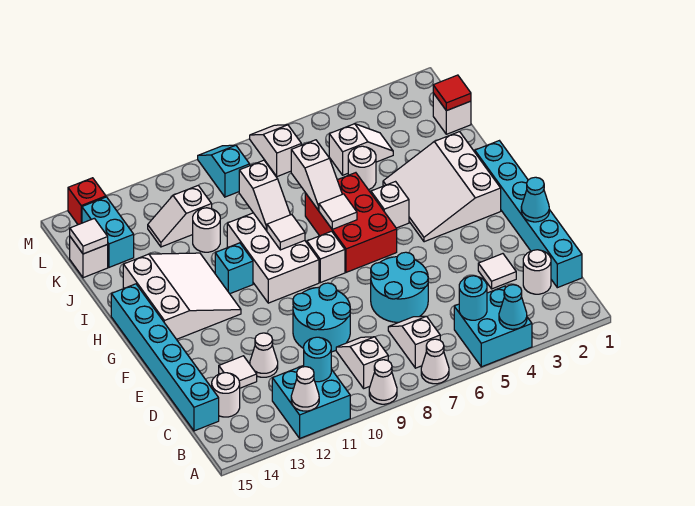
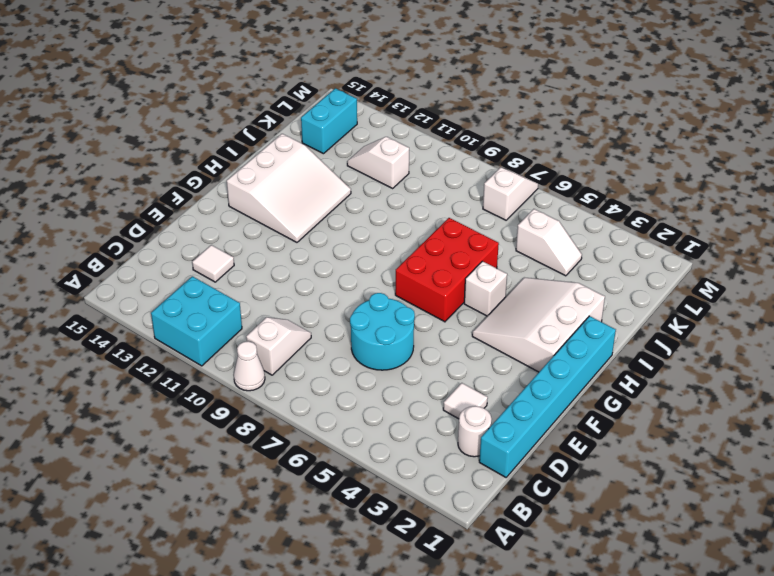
none -> cyan brick A4:B5 level 1
none -> white cone A7 level 1
none -> white slope B7:C7 level 1 top B
none -> white round brick C14 level 1

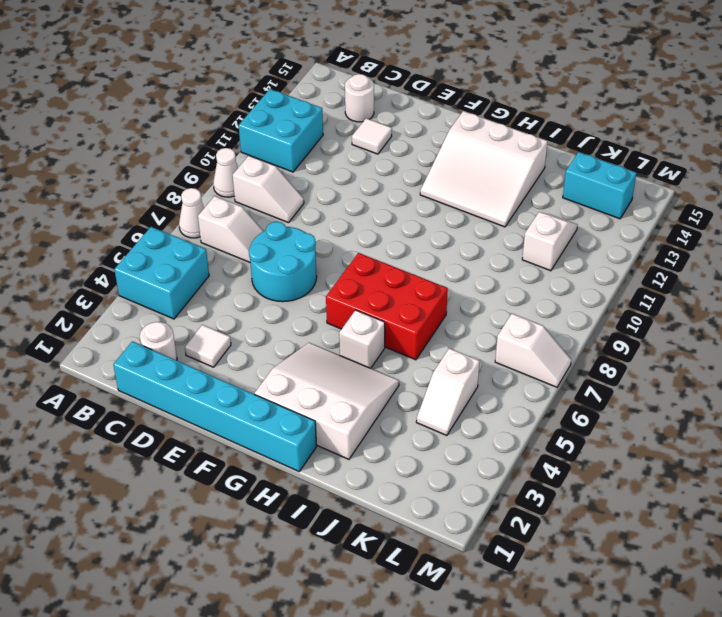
none -> cyan brick C15:H15 level 1
none -> cyan round brick D9:E10 level 1
none -> white cone D12 level 1
none -> white brick G8 level 1

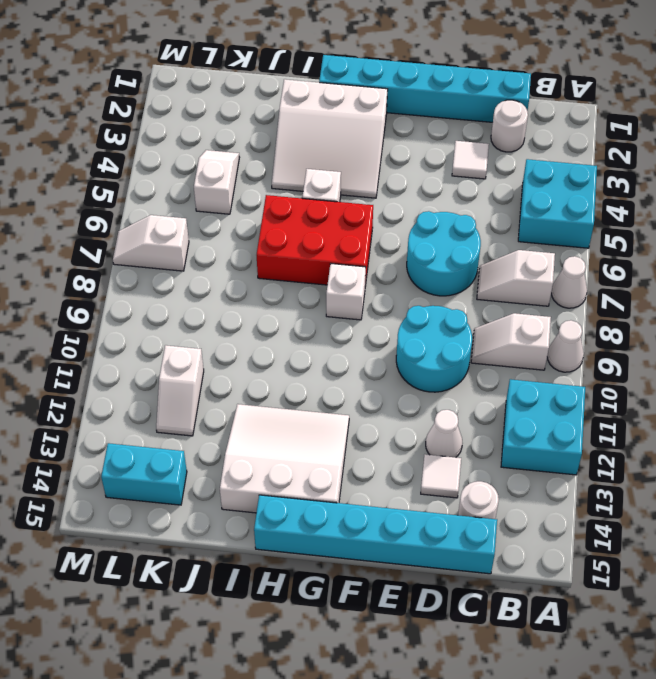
none -> white brick G9:I10 level 1
none -> cyan brick H11 level 1
none -> white round brick J5 level 1
none -> white round brick J11 level 1

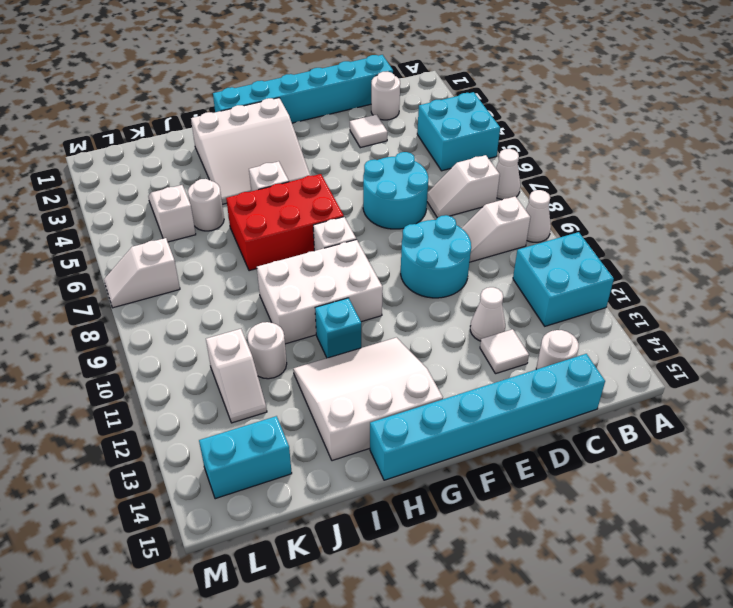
none -> white brick K1 level 1
none -> white brick K15 level 1
none -> cyan slope L9:M9 level 1 top L
none -> red brick M14 level 1

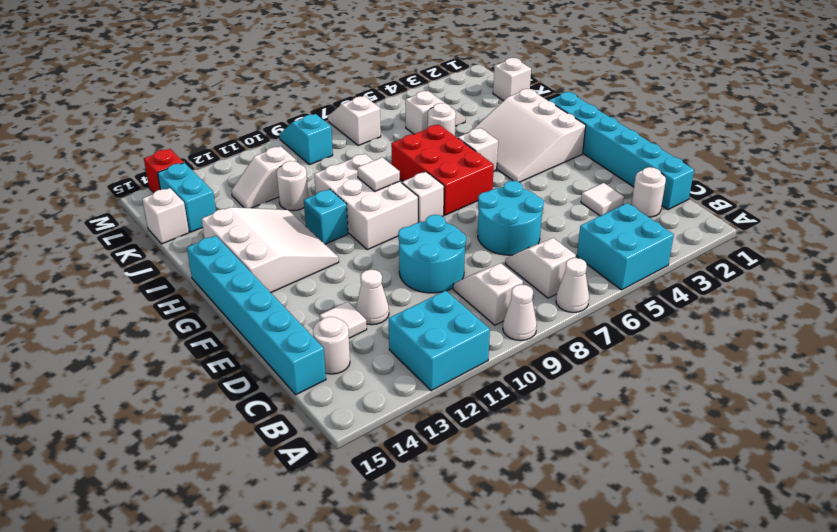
none -> cyan cone A4 level 2
none -> white cone A12 level 2
none -> cyan round brick B5 level 2
none -> cyan round brick B11 level 2

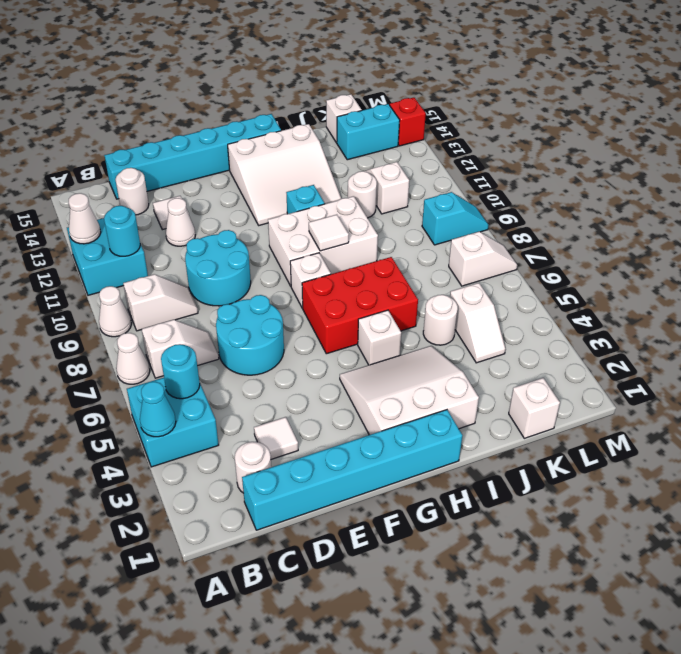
none -> cyan cone E1 level 2
none -> white tile H7 level 2
none -> white slope I7:J7 level 2 top J
none -> white slope I9:J9 level 2 top J

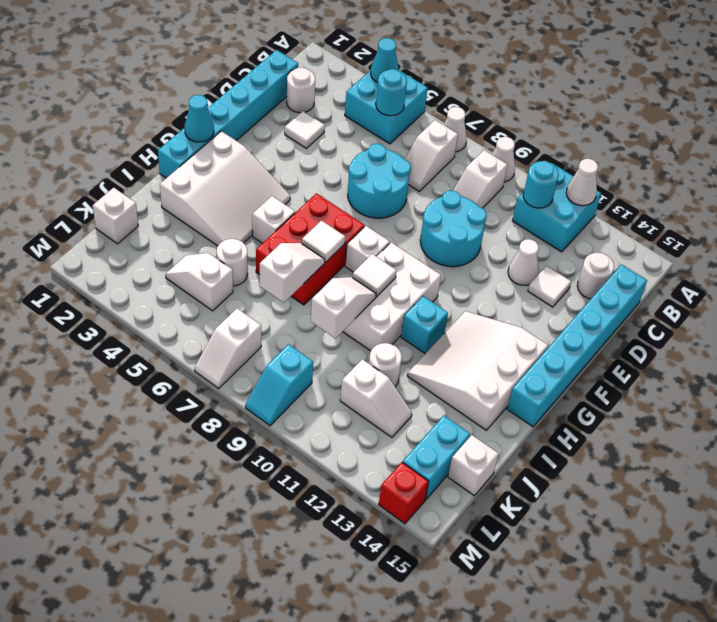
cyan cone G1 level 2 -> cyan cone E1 level 2
none -> red tile K1 level 2
none -> white tile K15 level 2

